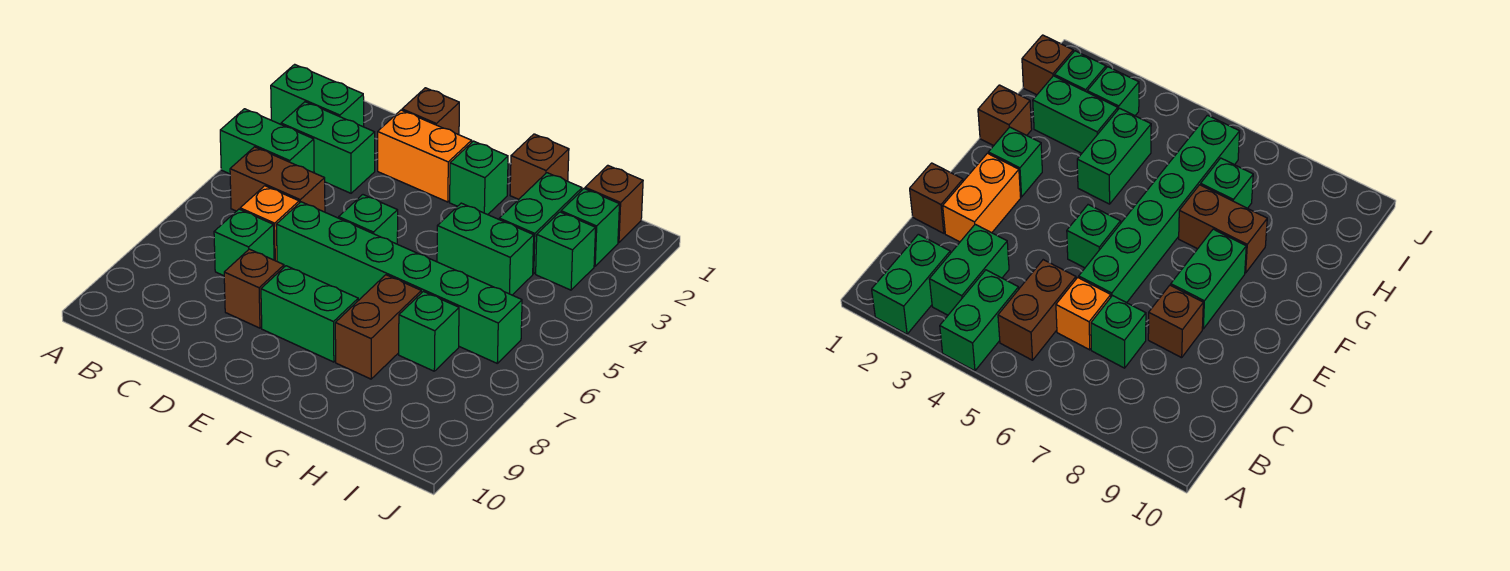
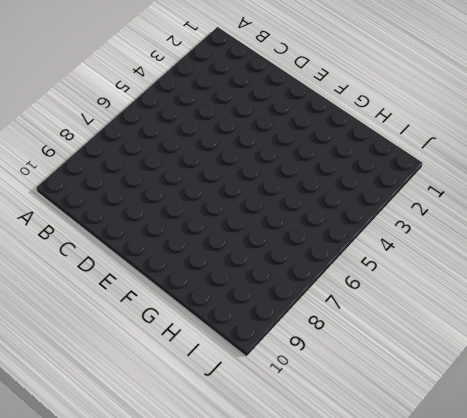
none -> green brick A2:B2 level 1
none -> green brick A4:B4 level 1
none -> green brick B3:C3 level 1

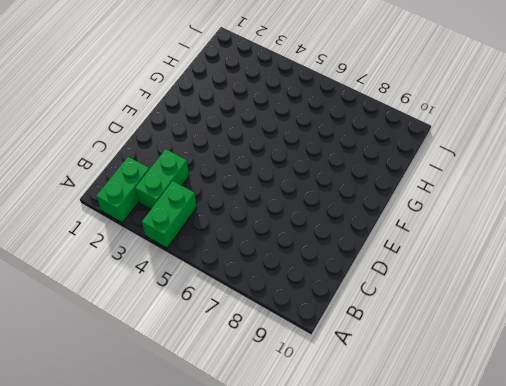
none -> brown brick B5:C5 level 1
none -> orange brick C6 level 1
none -> green brick C7 level 1

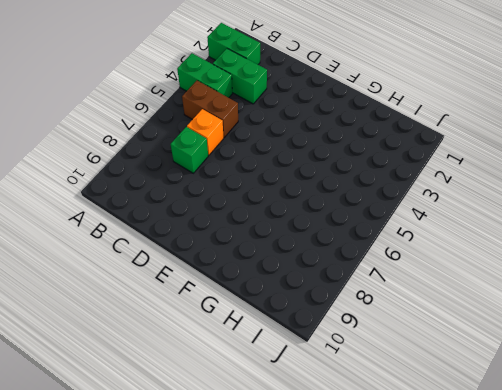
none -> brown brick D1 level 1
none -> orange brick D2:E2 level 1
none -> green brick D6:I6 level 1

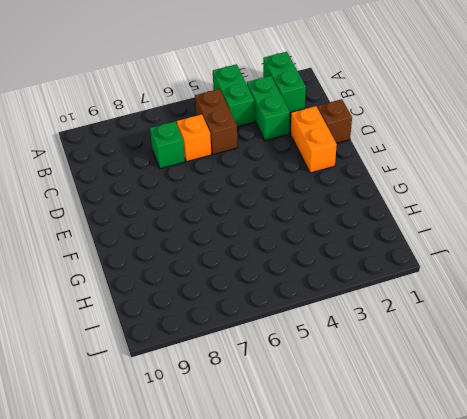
none -> green brick D6:I6 level 1
none -> brown brick D8 level 1
none -> green brick E5 level 1

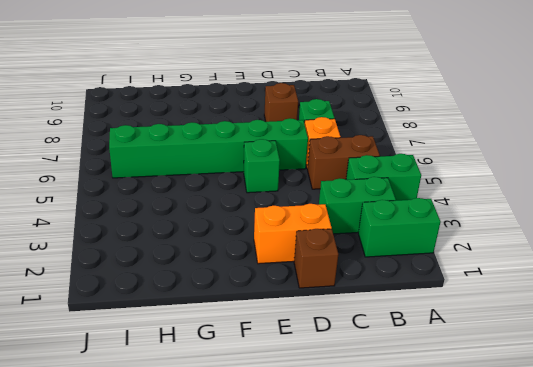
none -> green brick E8:F8 level 1
none -> green brick F2 level 1
none -> brown brick G1 level 1

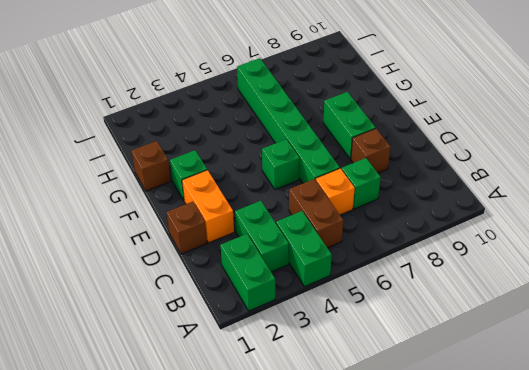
none -> green brick G4:H4 level 1
none -> brown brick G7:G8 level 1
none -> green brick H2:H3 level 1

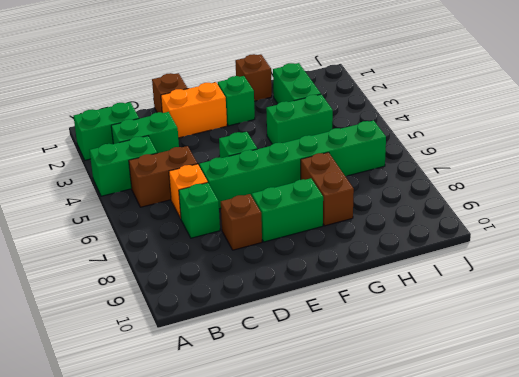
none -> green brick H7 level 1
none -> brown brick I1 level 1
none -> green brick I2 level 1

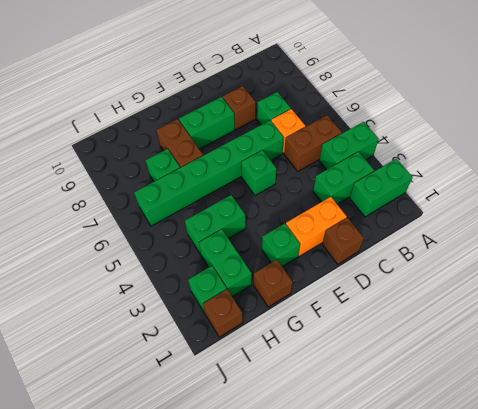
none -> green brick I3 level 1

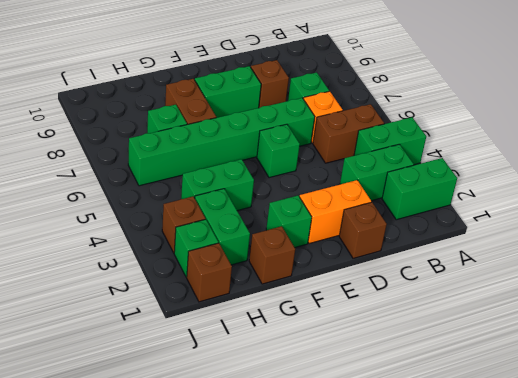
brown brick I3 level 1 -> green brick I3 level 1

